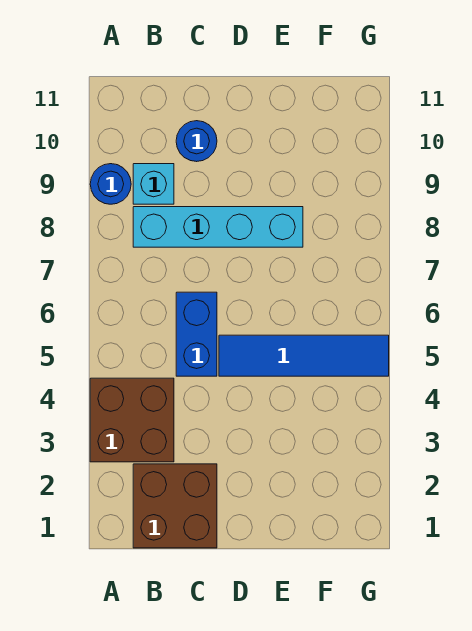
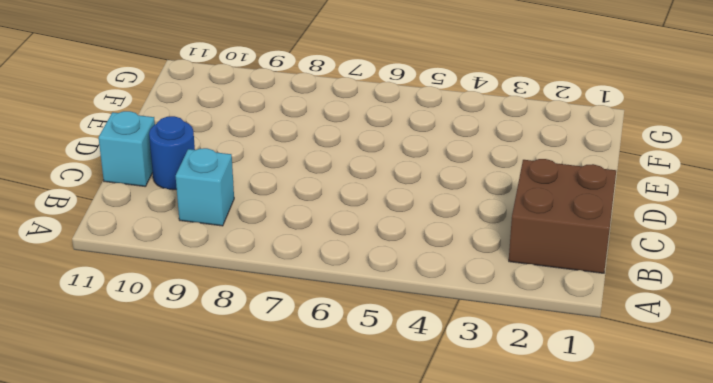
cyan brick C11 level 1 -> none
none -> brown brick A3:B4 level 1
none -> blue round brick A9 level 1

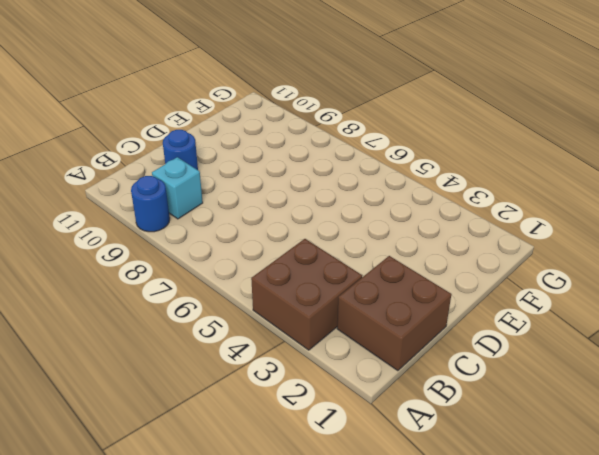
none -> cyan brick B8:E8 level 1
none -> blue brick C5:C6 level 1

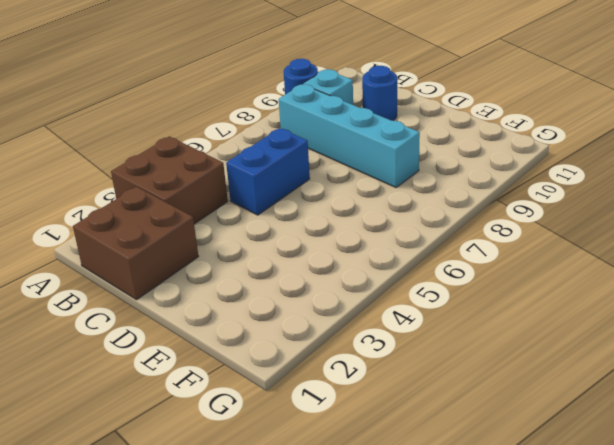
none -> blue tile D5:G5 level 1

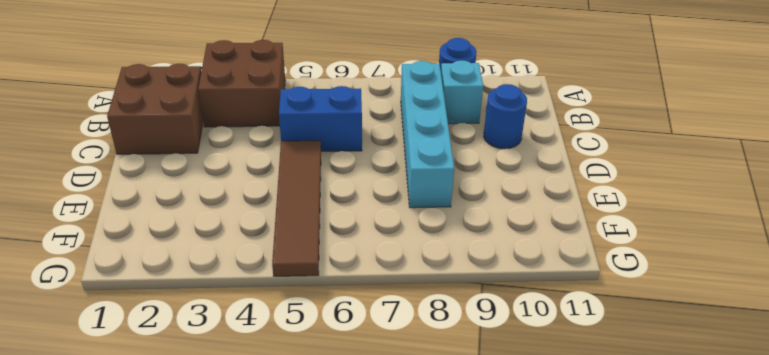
brown tile D5:G5 level 1 -> blue tile D5:G5 level 1

